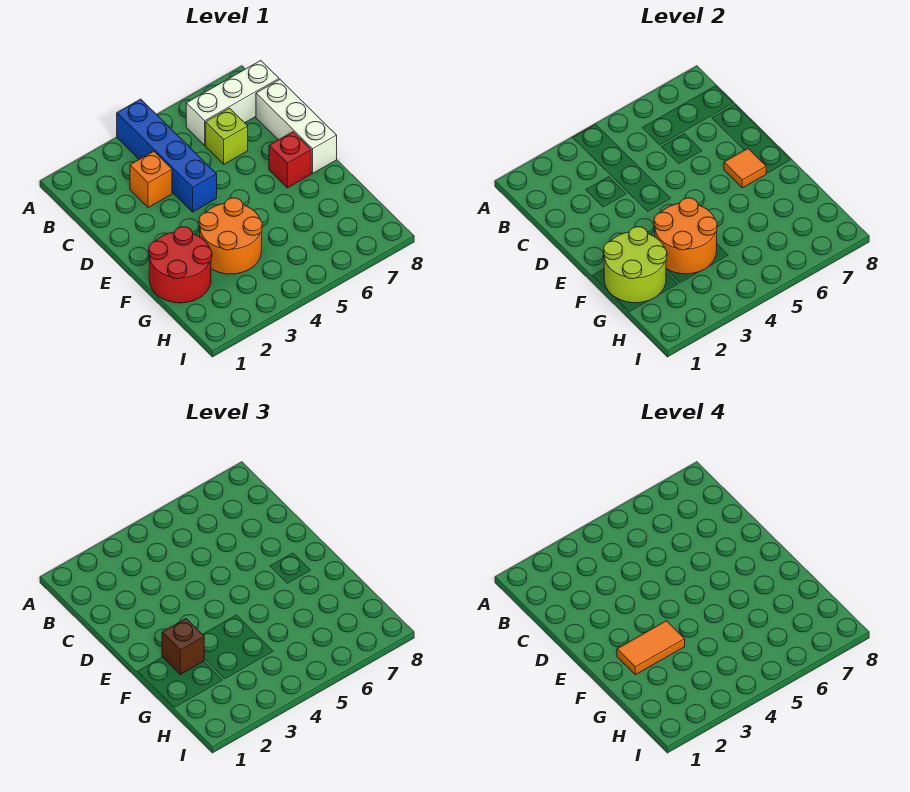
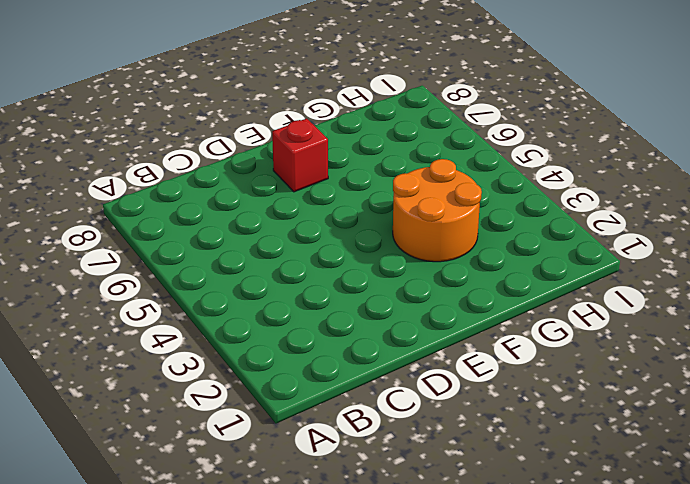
none -> blue brick A4:D4 level 1
none -> white brick B6:B8 level 1
none -> orange brick C3 level 1

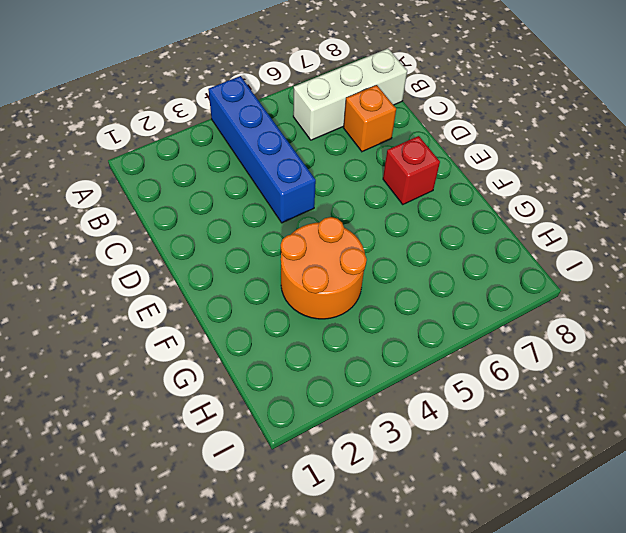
orange brick C7 level 1 -> orange brick C3 level 1
none -> lime brick C6 level 1
none -> white brick C8:E8 level 1
none -> red round brick F1:G2 level 1

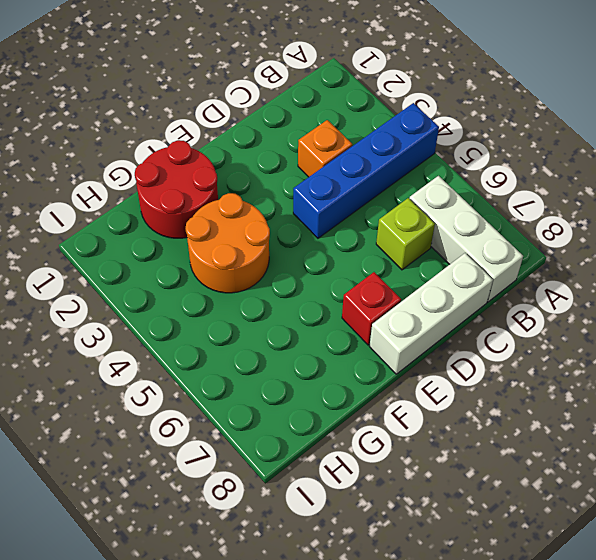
none -> orange tile E7 level 2
none -> lime round brick F1:G2 level 2
none -> orange round brick F3:G4 level 2

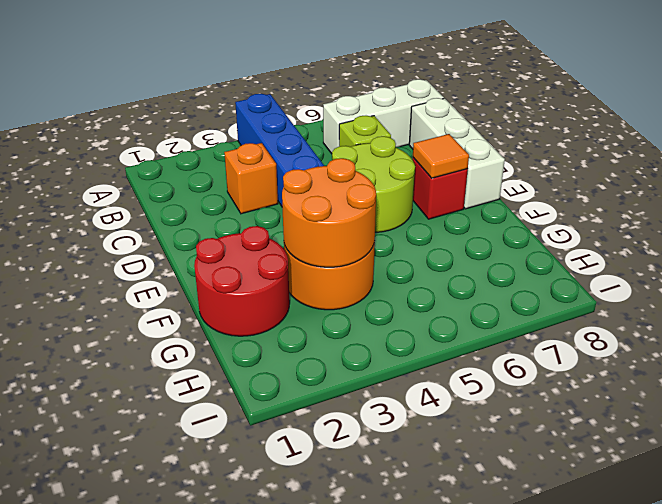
lime round brick D5:E6 level 1 -> lime round brick F1:G2 level 2
none -> brown brick F2 level 3
none -> orange tile F2:F3 level 4

